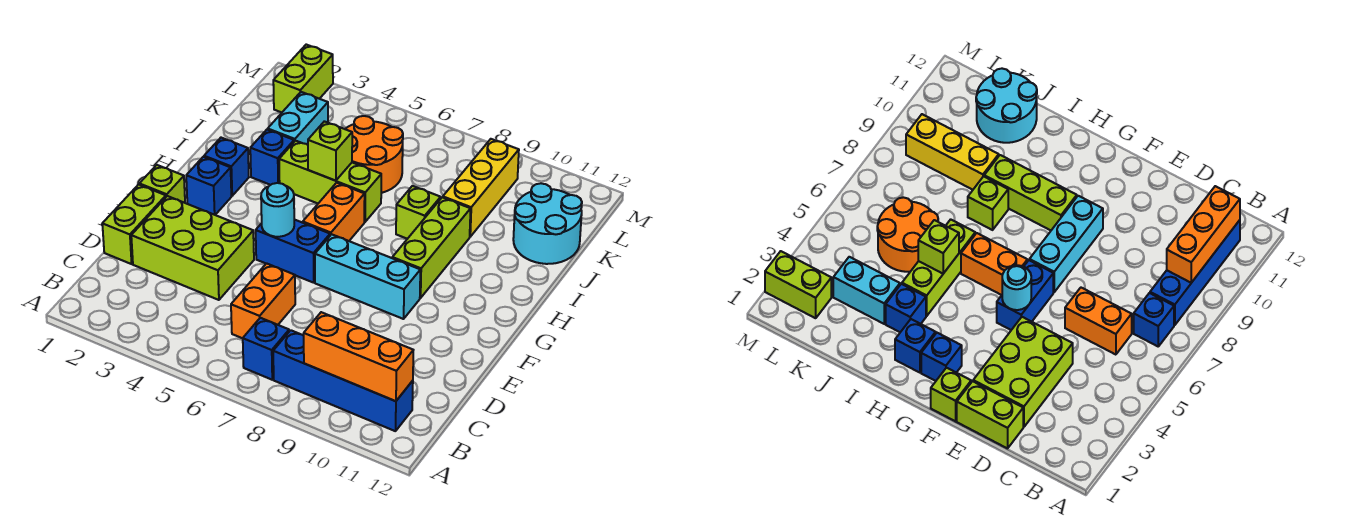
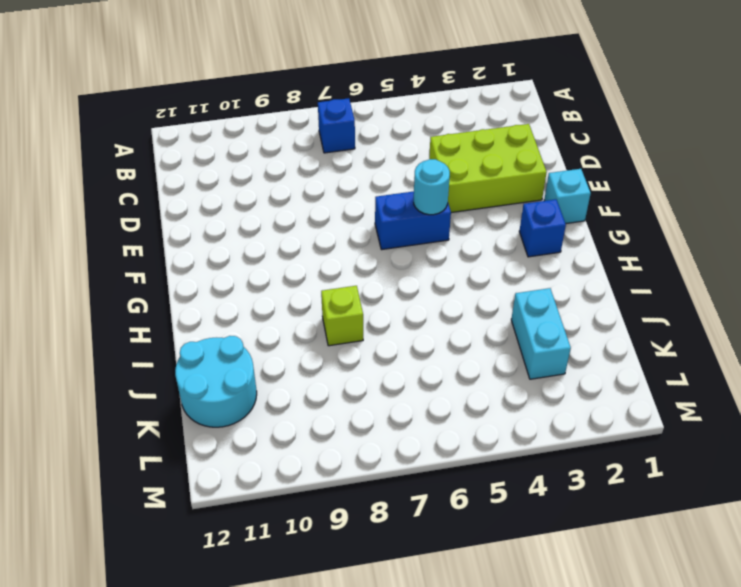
cyan brick F1 level 1 -> lime brick F1 level 1
none -> blue brick B8:B11 level 1
none -> orange brick C6:D6 level 1
none -> lime brick D1:E1 level 1

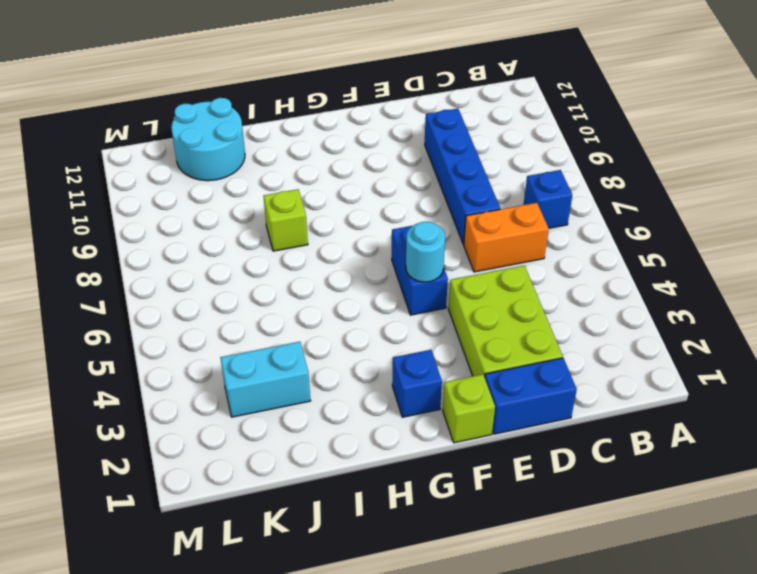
blue brick D1:E1 level 1 -> lime brick D1:E1 level 1
blue brick D7:D10 level 1 -> blue brick B8:B11 level 1
none -> cyan brick F7:F9 level 1
none -> orange brick G6:H6 level 1
none -> lime brick G9:I9 level 1

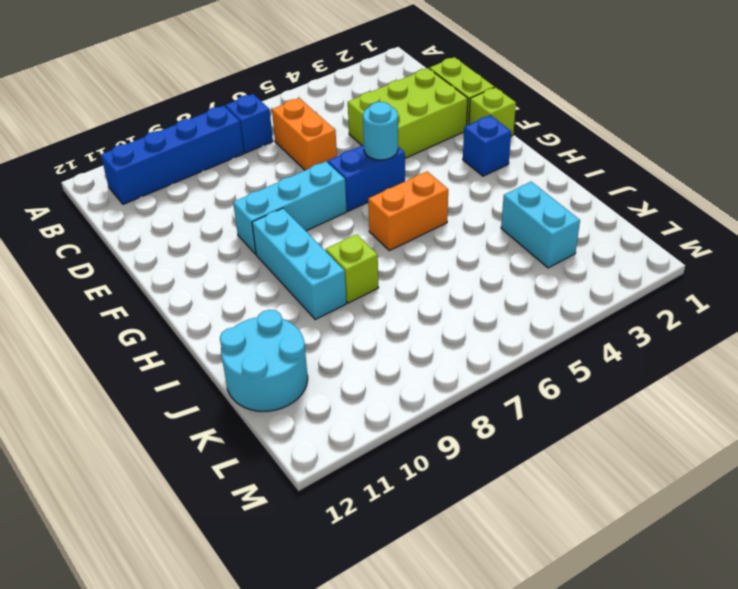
cyan brick G9:I9 level 1 -> lime brick G9:I9 level 1
orange brick H5:H6 level 1 -> orange brick G6:H6 level 1
none -> blue brick H2 level 1
none -> blue brick I3 level 1
none -> lime brick I4:I6 level 1

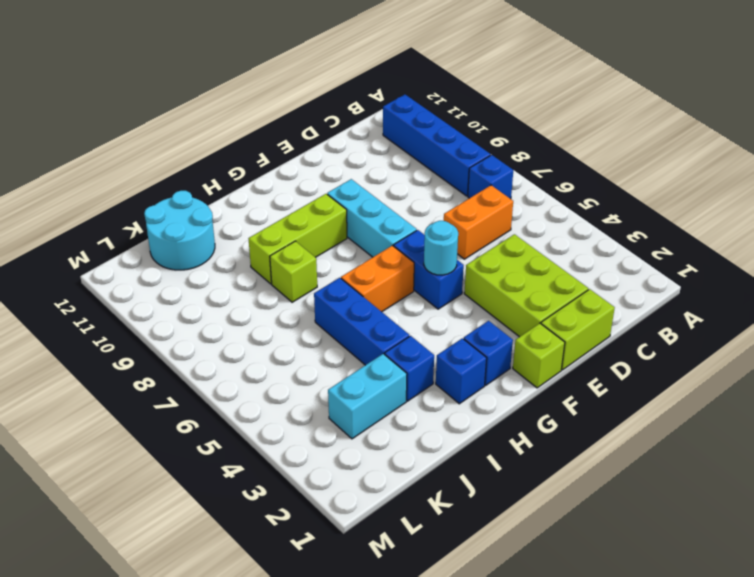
blue brick I4:I6 level 1 -> lime brick I4:I6 level 1
none -> orange round brick J5:K6 level 1
none -> yellow brick J9:L9 level 1
none -> lime brick L2:M2 level 1

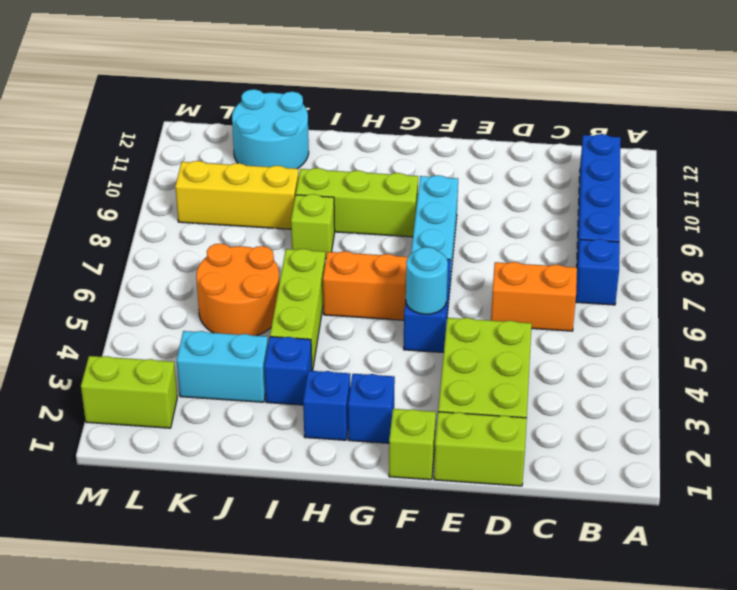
none -> orange brick B9:B11 level 2
none -> lime brick I5 level 2

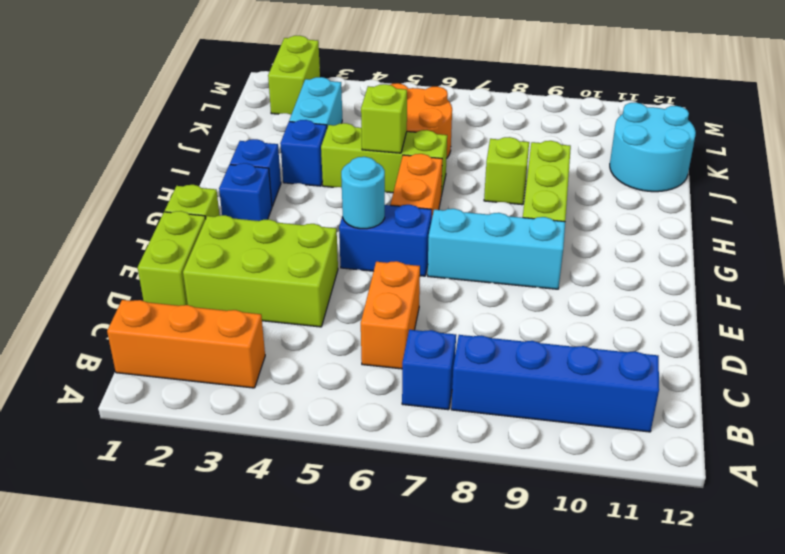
orange brick B1:B3 level 1 -> orange brick B9:B11 level 2
none -> yellow brick J9:L9 level 1

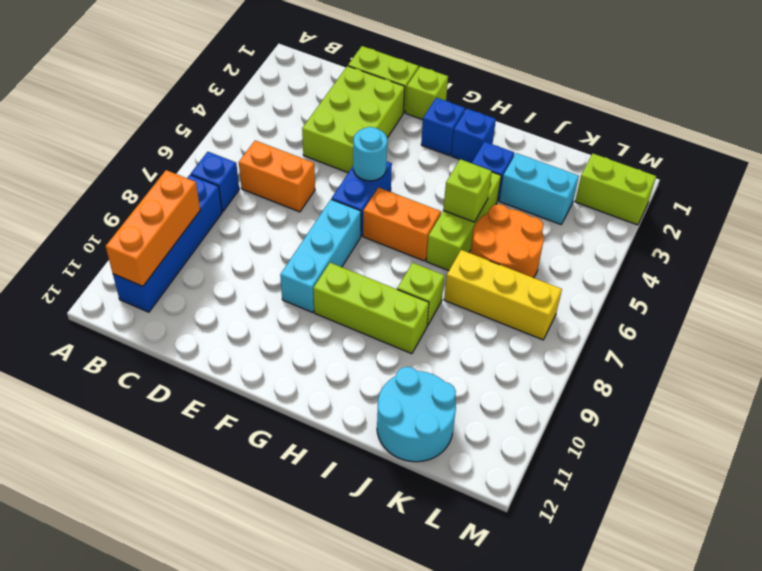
yellow brick J7:L7 level 1 -> yellow brick J9:L9 level 1

